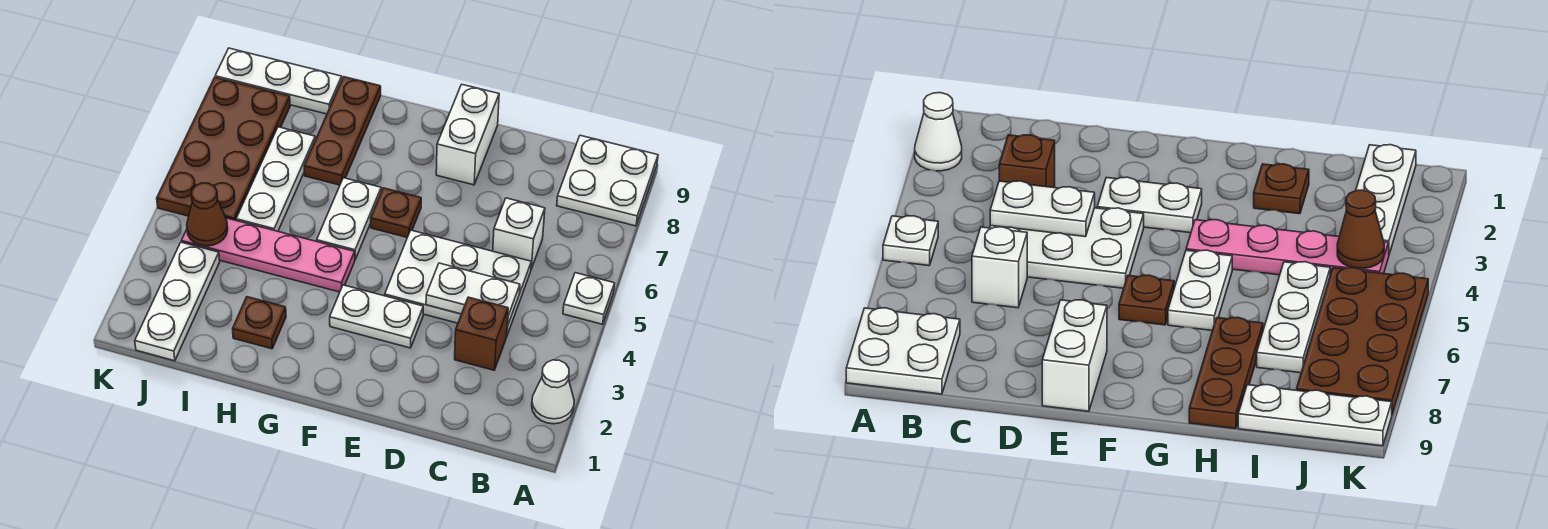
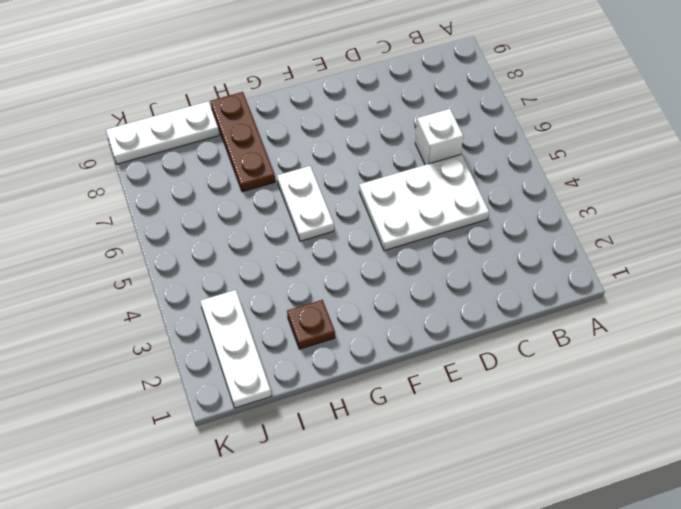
none -> white cone A2 level 1
none -> white plate A5 level 1
none -> white plate A8:B9 level 1

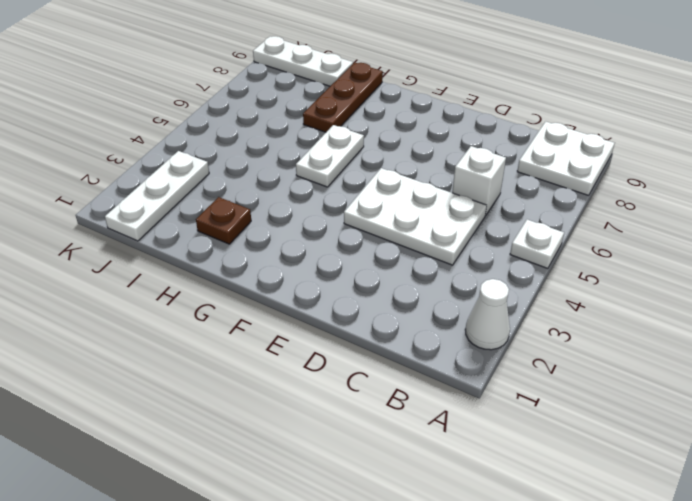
none -> brown brick C3 level 1
none -> white plate E3:F3 level 1
none -> white brick E8:E9 level 1

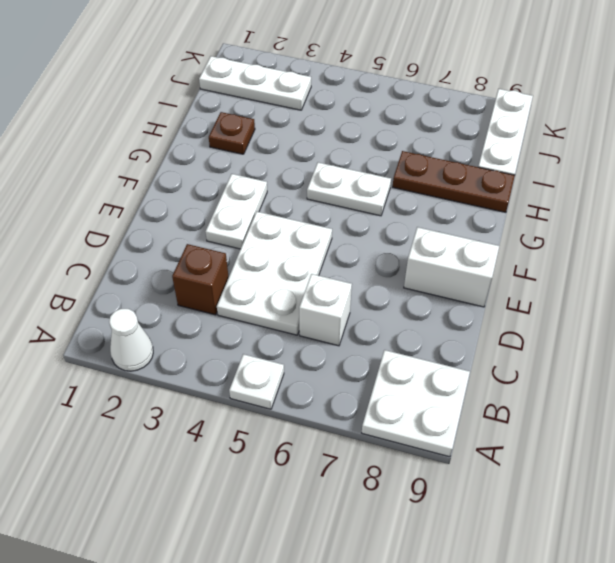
none -> brown plate F6 level 1
none -> pink plate G4:J4 level 1
none -> white plate I5:I7 level 1

